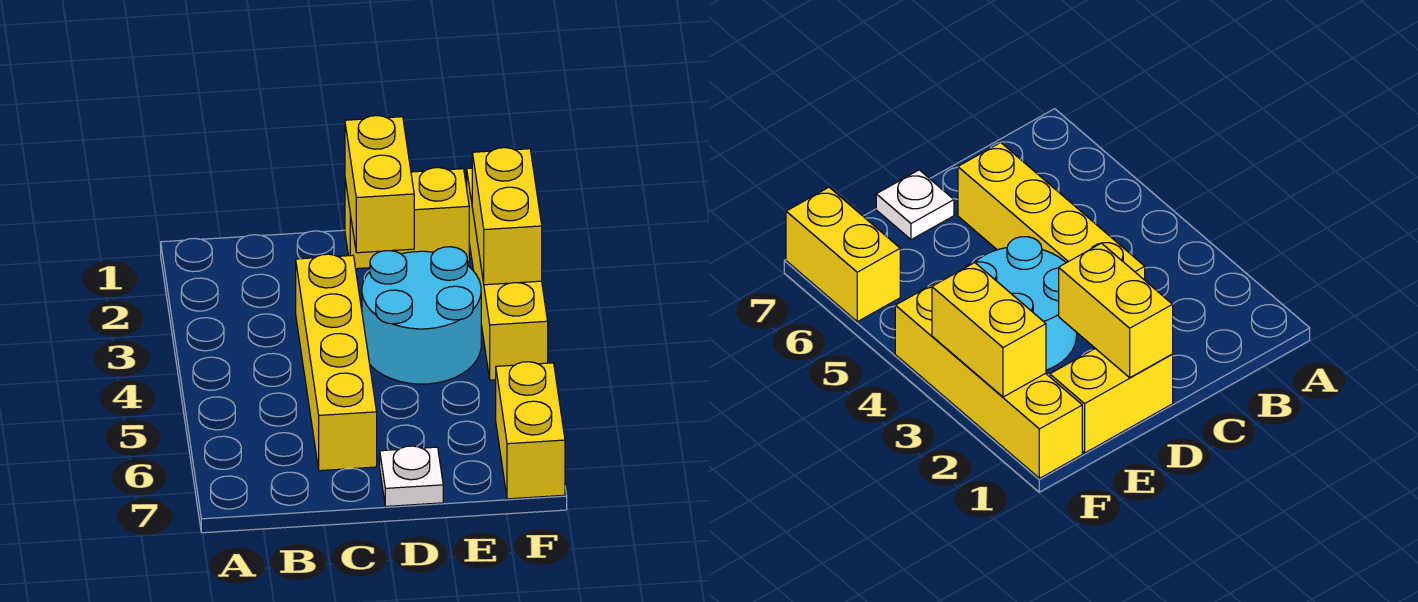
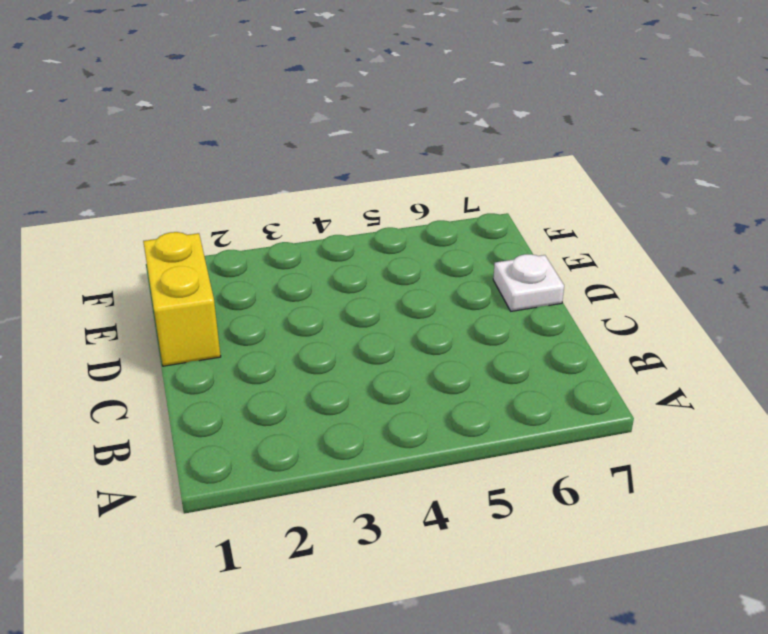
none -> yellow brick C3:C6 level 1
none -> cyan round brick D3:E4 level 1

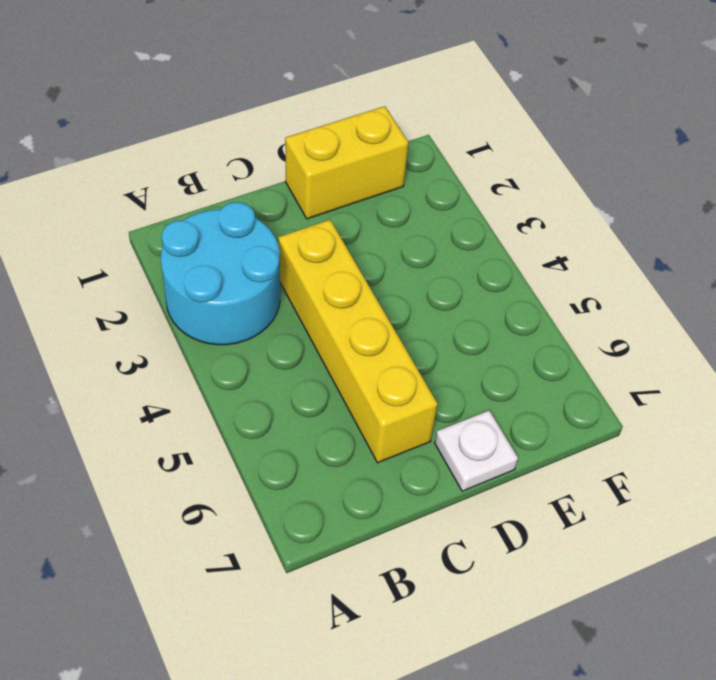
cyan round brick A2:B3 level 1 -> cyan round brick D3:E4 level 1
none -> yellow brick F1:F4 level 1
none -> yellow brick F6:F7 level 1

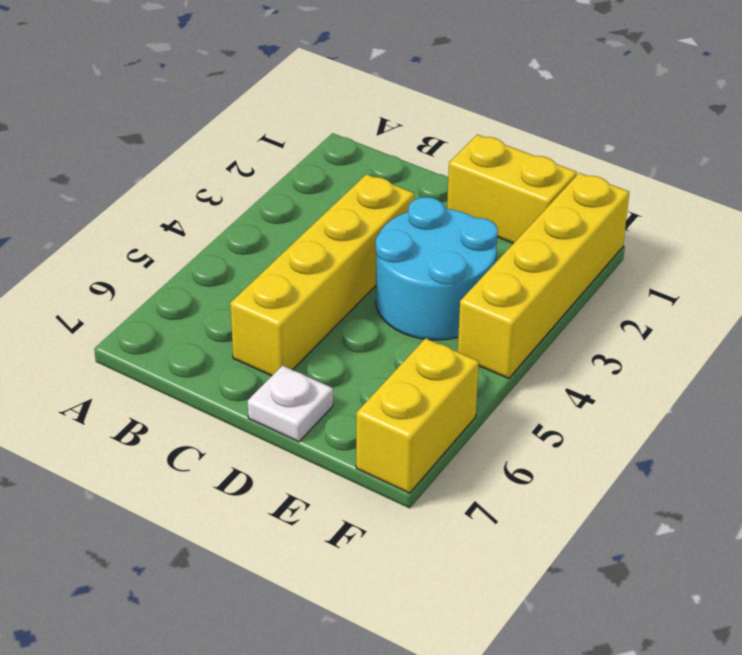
none -> yellow brick D1:D2 level 2
none -> yellow brick F2:F3 level 2

